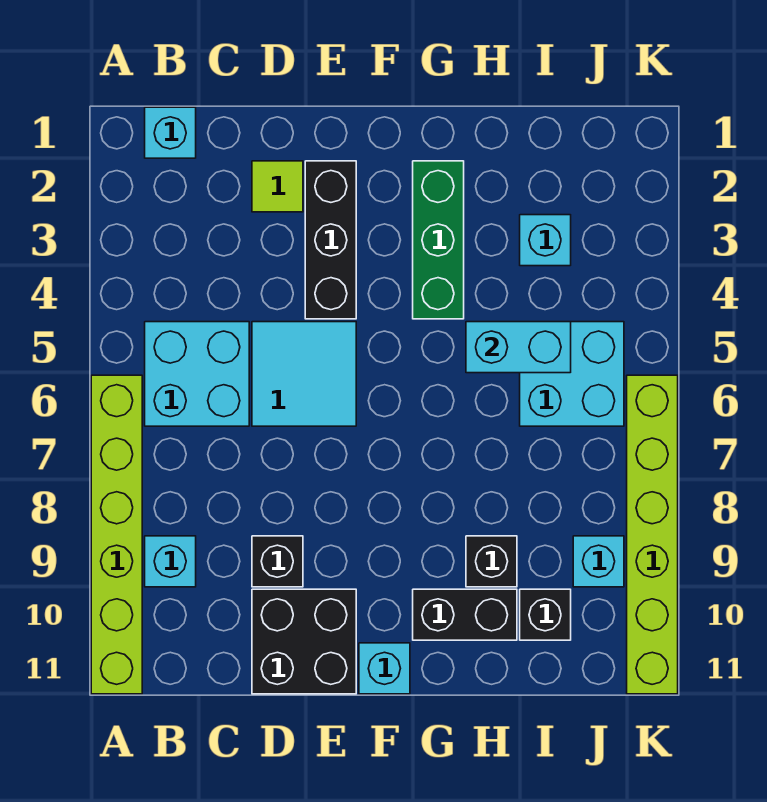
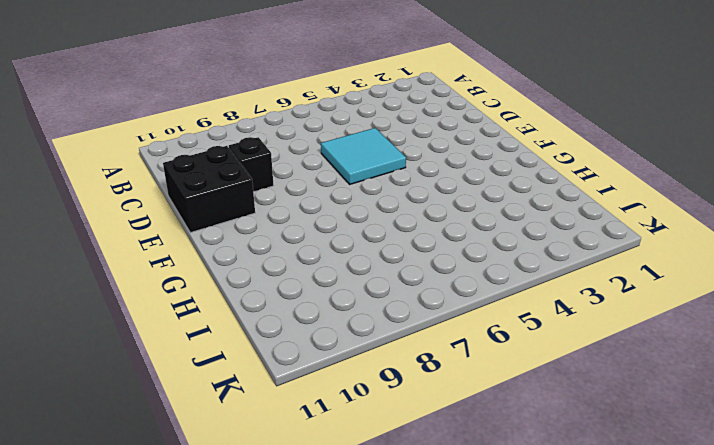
none -> lime brick A6:A11 level 1
none -> cyan brick B1 level 1
none -> cyan brick B5:C6 level 1

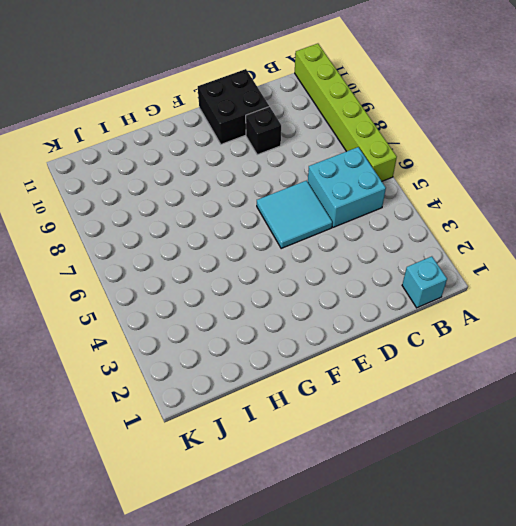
none -> cyan brick B9 level 1
none -> lime tile D2 level 1
none -> black brick E2:E4 level 1

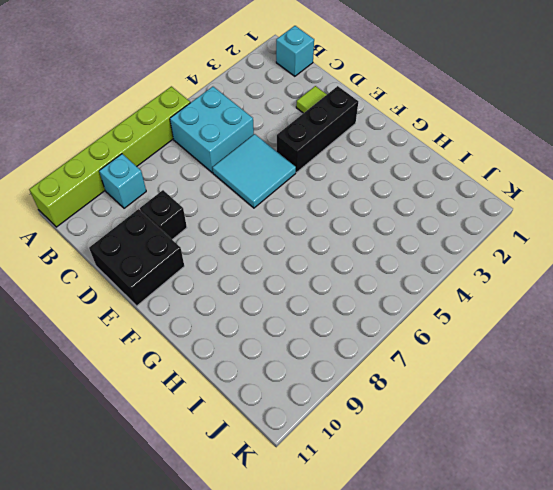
none -> cyan brick F11 level 1
none -> green brick G2:G4 level 1
none -> black brick G10:H10 level 1

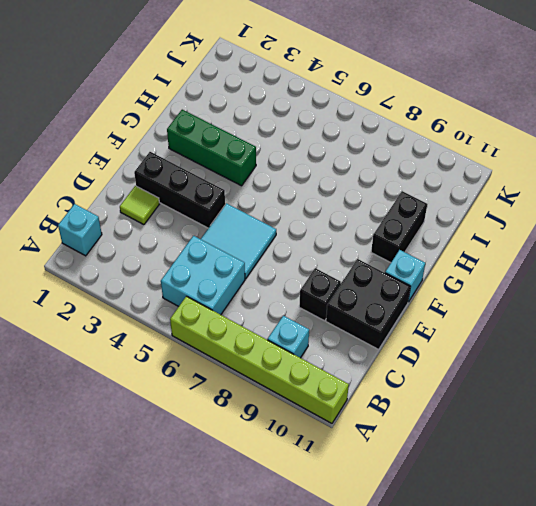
none -> black brick H9 level 1
none -> cyan brick I3 level 1
none -> cyan brick I5:J6 level 1

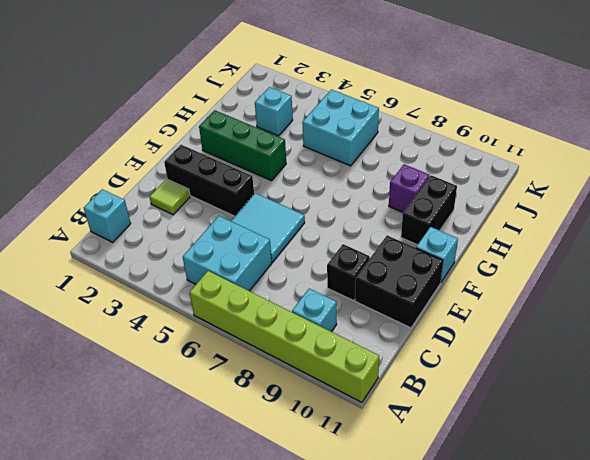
purple brick H9 level 1 -> black brick H9 level 1
none -> black brick I10 level 1
none -> cyan brick J9 level 1
none -> lime brick K6:K11 level 1

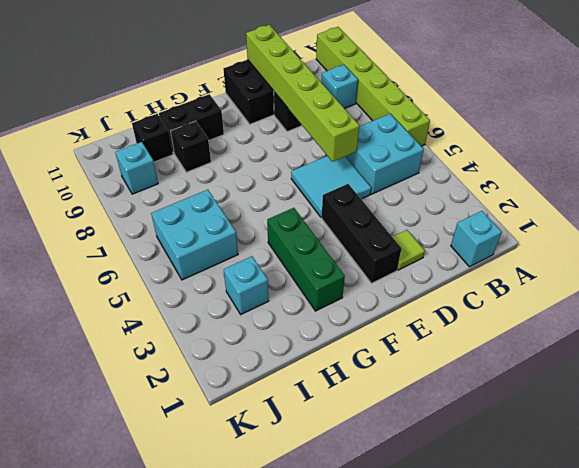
lime brick D6:D11 level 2 -> lime brick K6:K11 level 1
none -> cyan brick F11 level 1
none -> cyan brick H5:I5 level 2

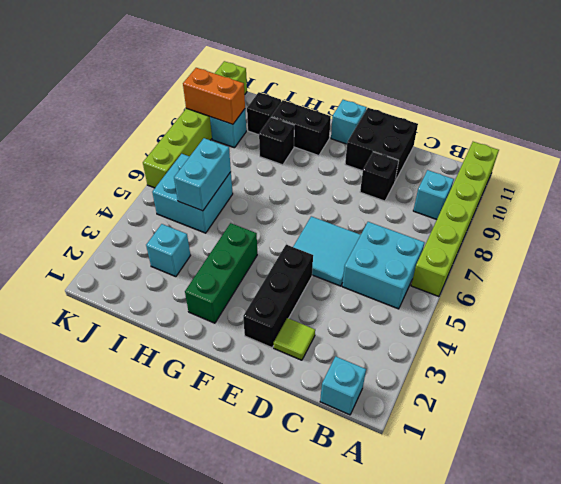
cyan brick I5:I6 level 2 -> cyan brick H5:I5 level 2
orange brick J9:K9 level 2 -> none

